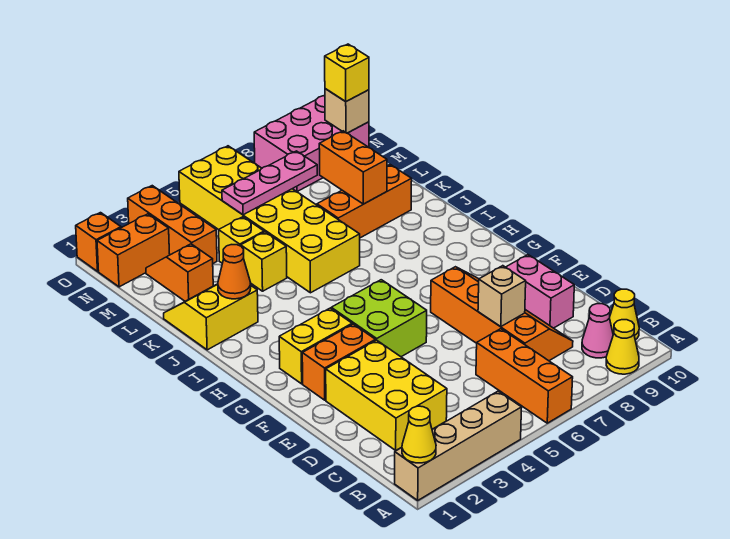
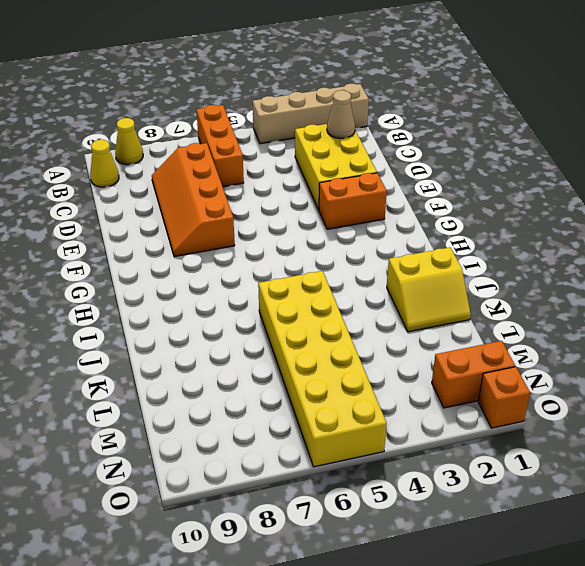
tan cone C2 level 2 -> none
none -> pink cone B9 level 1
none -> pink brick D9:E9 level 1
none -> lime brick F4:G5 level 1

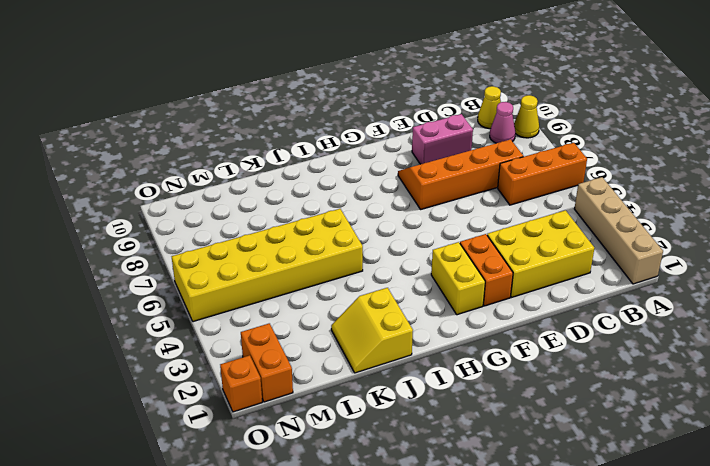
none -> lime brick F4:G5 level 1
none -> yellow brick K4 level 1
none -> orange brick K7:K9 level 1

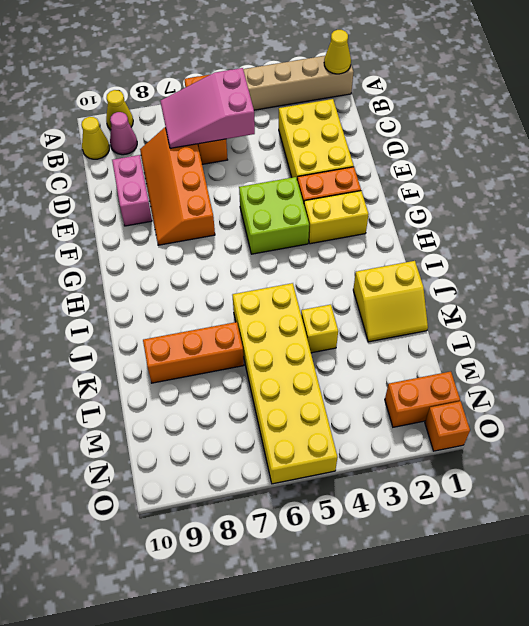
pink slope B5:C7 level 2 top 5 -> none
none -> orange slope L2:M2 level 1 top L
none -> yellow brick L4 level 1
none -> orange brick M3:O3 level 1

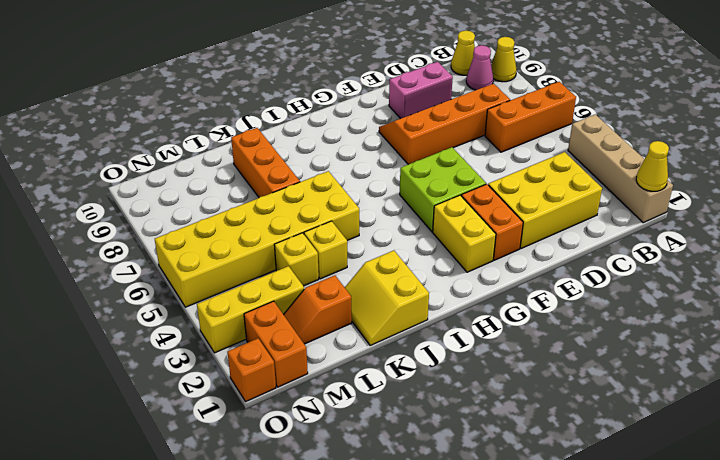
yellow brick M3:O3 level 1 -> orange brick M3:O3 level 1
none -> pink brick N8:O10 level 1
none -> tan brick D7 level 2
none -> orange cone J2 level 2

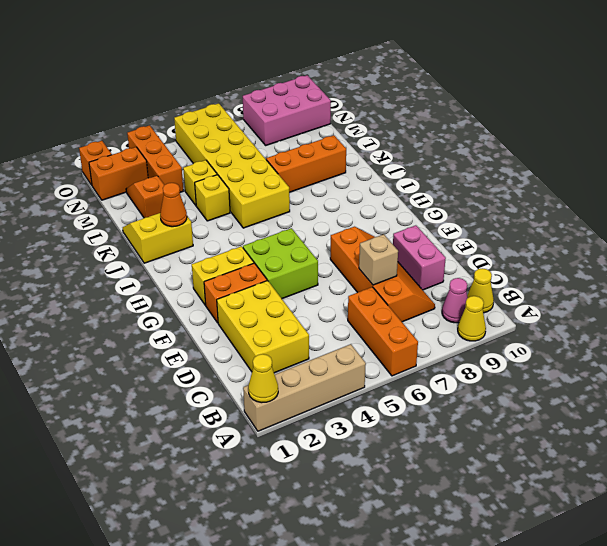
none -> orange brick K8:L8 level 2
none -> pink plate M5:M7 level 2
none -> tan brick N10 level 2

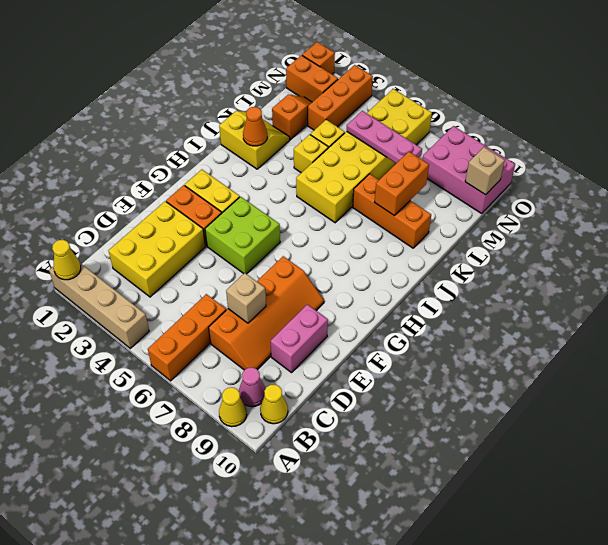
none -> yellow brick N10 level 3

